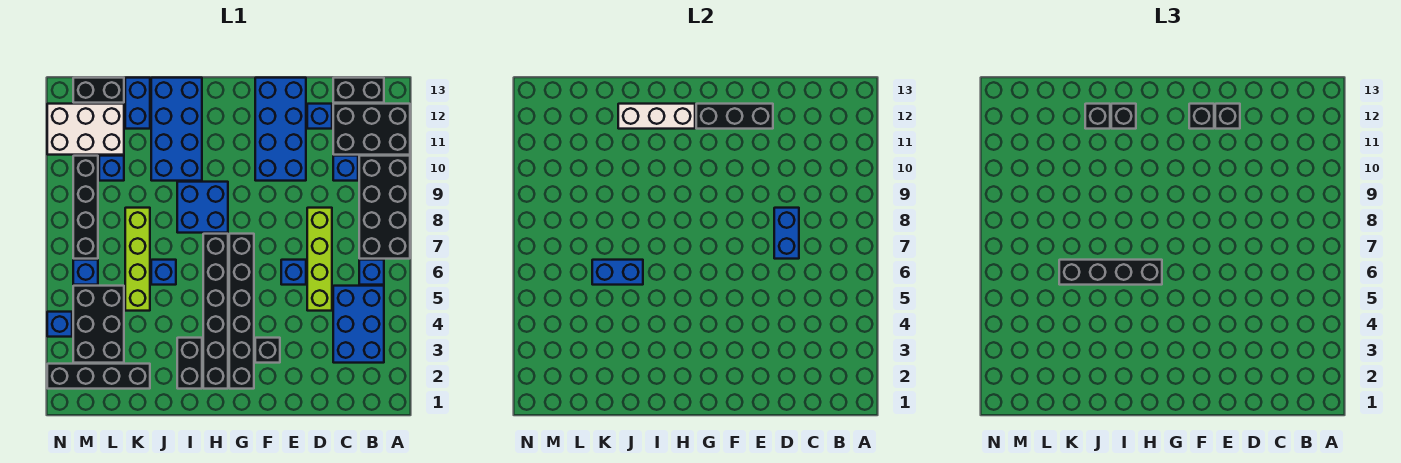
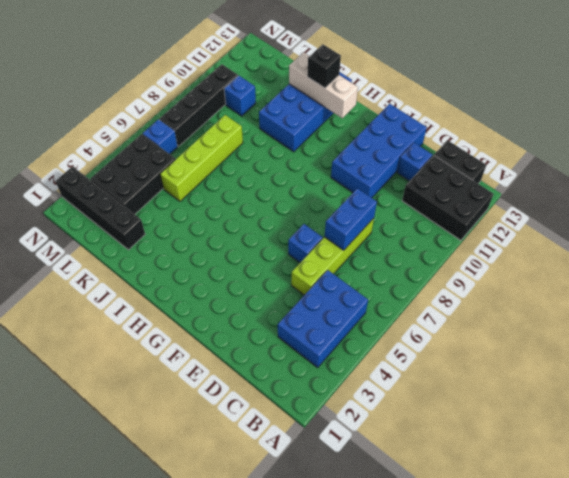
none -> black brick A7:B10 level 1
none -> blue brick B6 level 1
none -> blue brick C10 level 1
none -> black brick F3 level 1

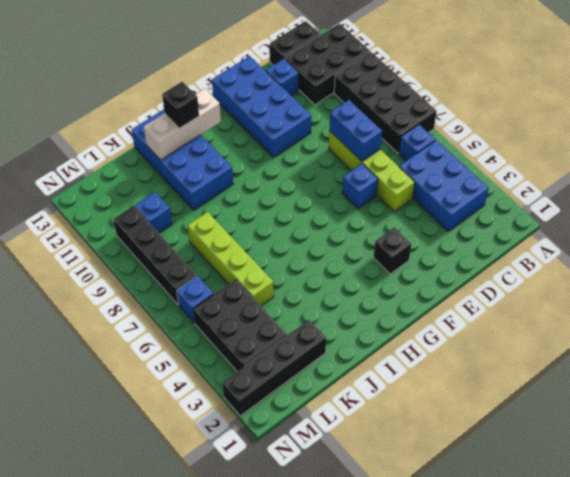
none -> blue brick C10 level 1
none -> black brick G2:G7 level 1
none -> black brick H2:H7 level 1
none -> blue brick H8:I9 level 1

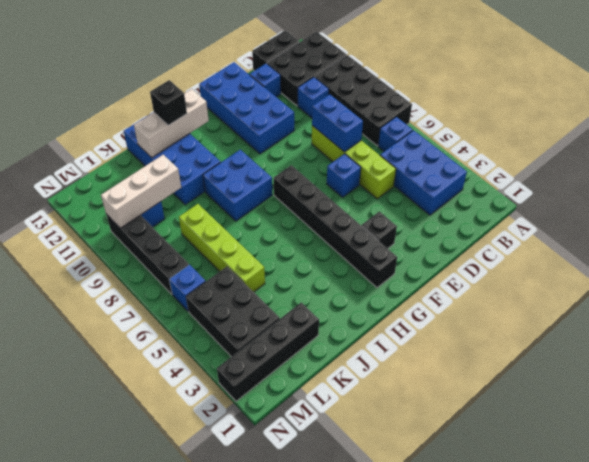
white brick K10:M10 level 2 -> none
none -> black brick H2:H7 level 1
none -> black brick I2:I3 level 1
none -> blue brick J6 level 1
none -> blue brick K12:K13 level 1

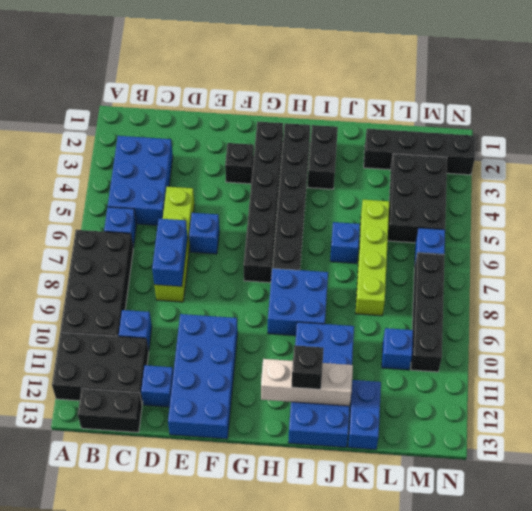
none -> white brick L11:N12 level 1
none -> black brick L13:M13 level 1
none -> blue brick N4 level 1
none -> black brick E12:G12 level 2

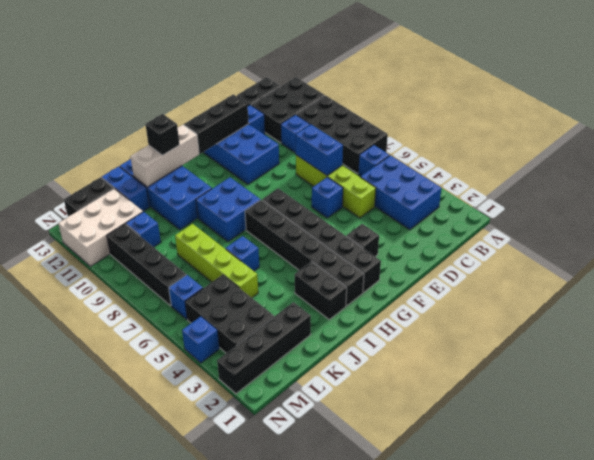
none -> blue brick J6:K6 level 2
none -> black brick E12 level 3
none -> black brick F12 level 3
none -> black brick H6:K6 level 3

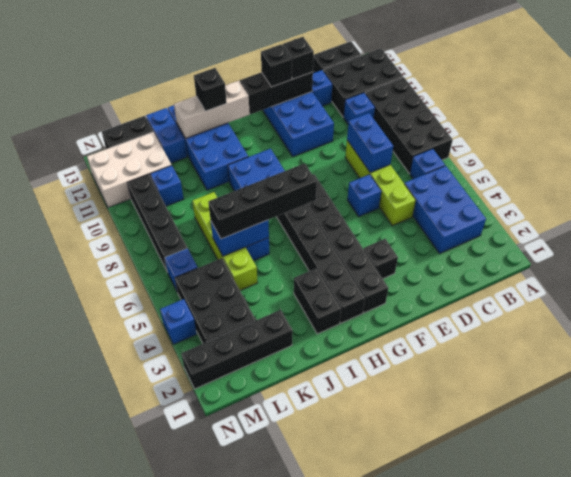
none -> black brick J12 level 3

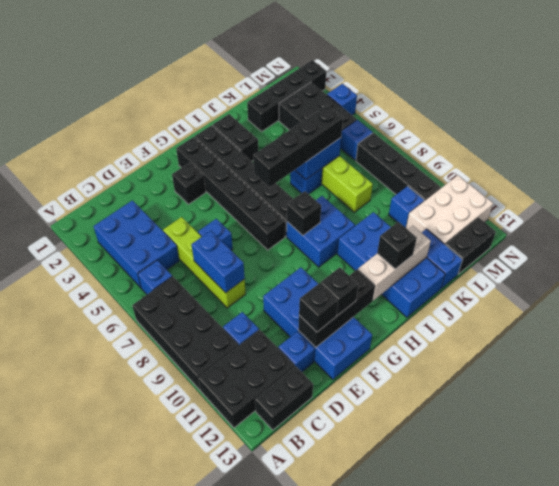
black brick H8 level 2 -> black brick J12 level 3

